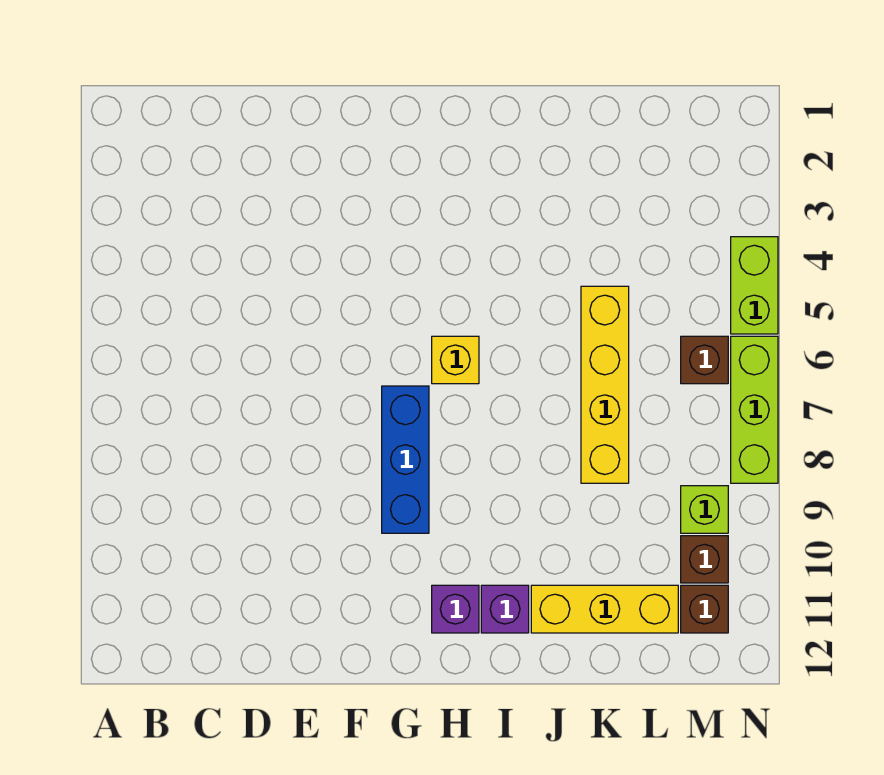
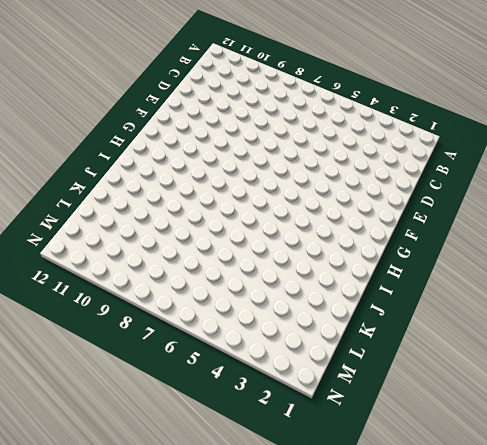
none -> blue brick G7:G9 level 1
none -> yellow brick H6 level 1
none -> purple brick H11 level 1

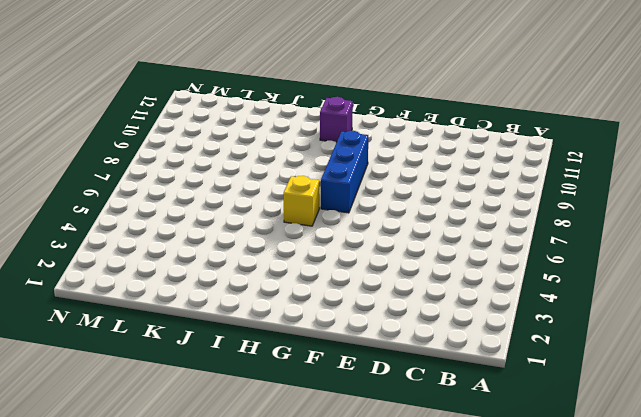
none -> purple brick I11 level 1
none -> yellow brick J11:L11 level 1
none -> yellow brick K5:K8 level 1

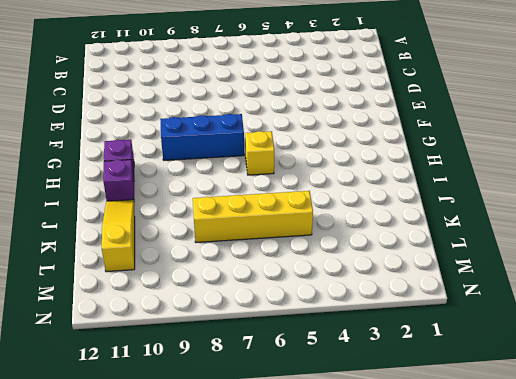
yellow slope J11:L11 level 1 top L -> yellow brick J11:L11 level 1
none -> brown brick M6 level 1
none -> lime brick M9 level 1
none -> brown brick M10 level 1

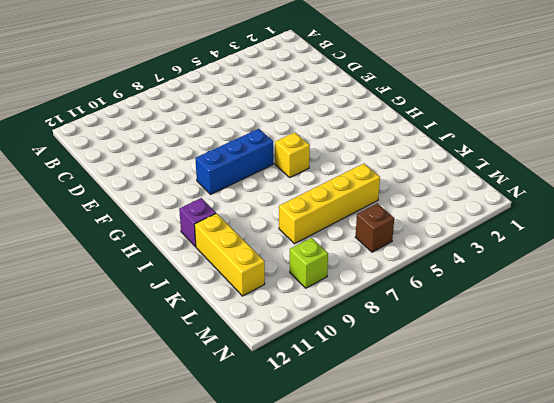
none -> purple brick H11 level 1
none -> brown brick M10 level 1
none -> brown brick M11 level 1

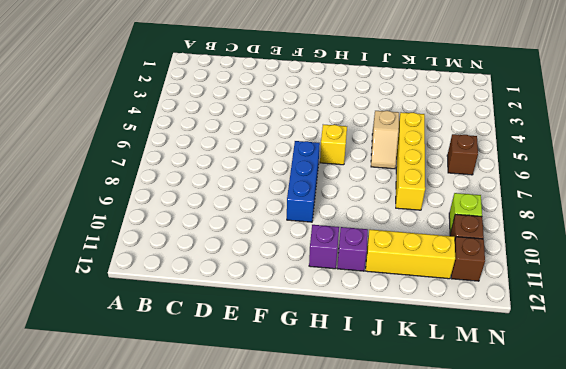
tan slope J5:J6 level 1 top 5 -> none
none -> lime brick N4:N5 level 1
none -> lime brick N6:N8 level 1

